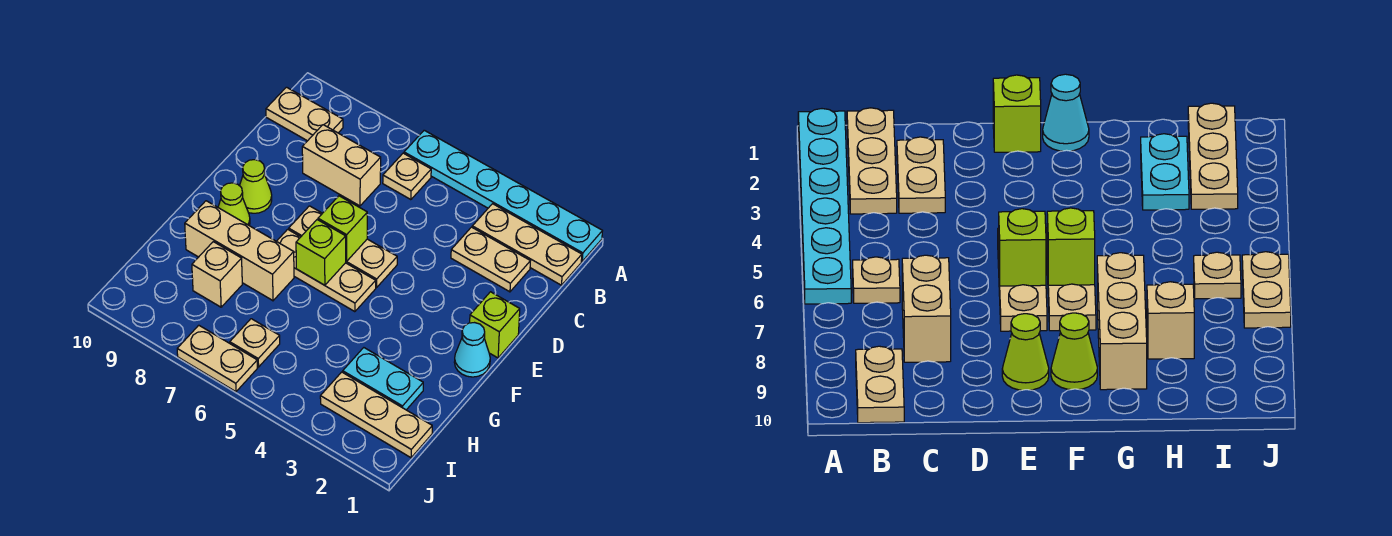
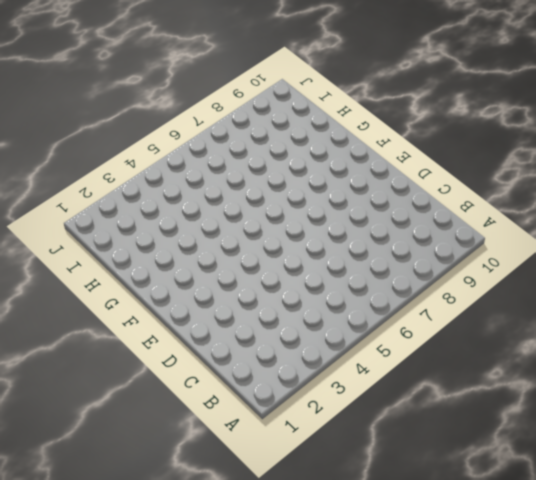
none -> cyan plate A1:A6 level 1
none -> tan plate B1:B3 level 1
none -> tan plate B6 level 1

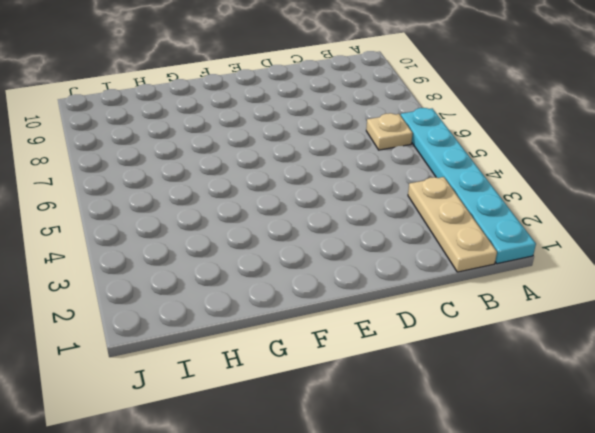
none -> tan plate B9:B10 level 1
none -> tan plate C2:C3 level 1
none -> tan brick C7:C8 level 1

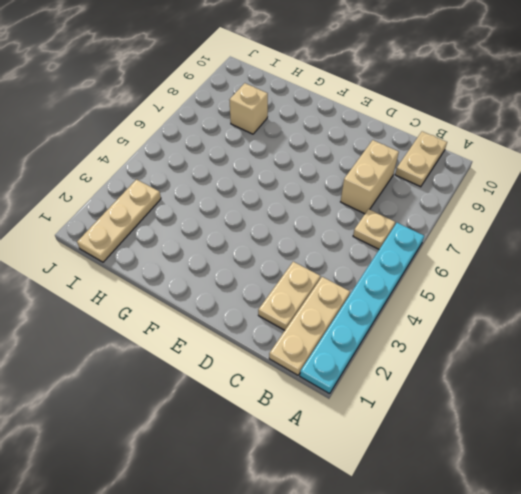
none -> lime brick E1 level 1
none -> tan plate E5:E7 level 1
none -> lime cone E9 level 1

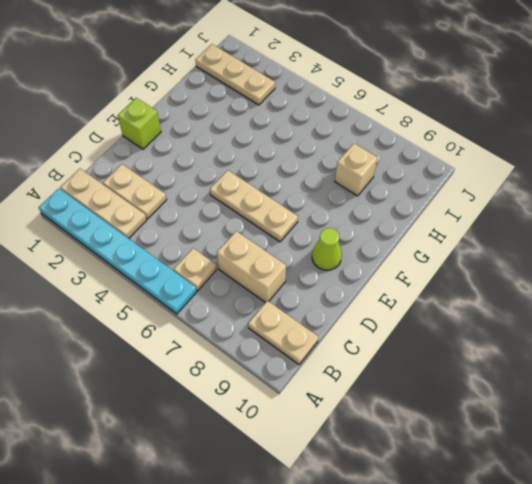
none -> cyan cone F1 level 1
none -> tan plate F5:F7 level 1
none -> lime cone F9 level 1

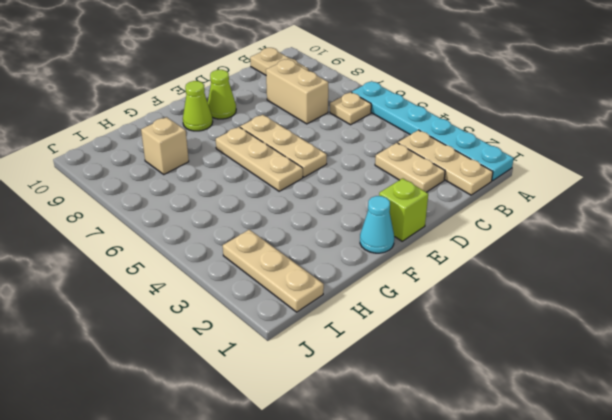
none -> tan brick G7:G9 level 1
none -> cyan plate H2:H3 level 1
none -> tan plate I6 level 1

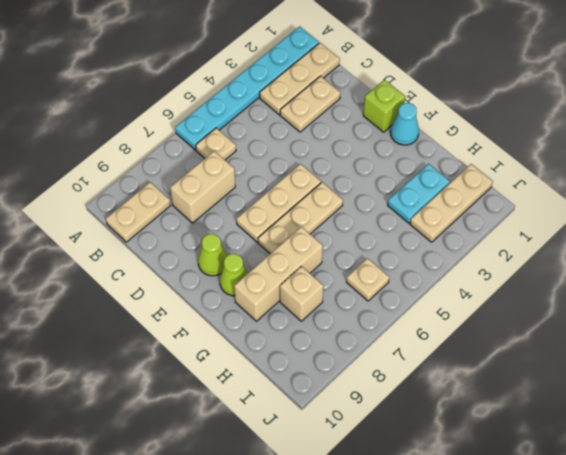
none -> tan plate J6:J7 level 1
none -> lime brick E6 level 2
none -> lime brick F6 level 2

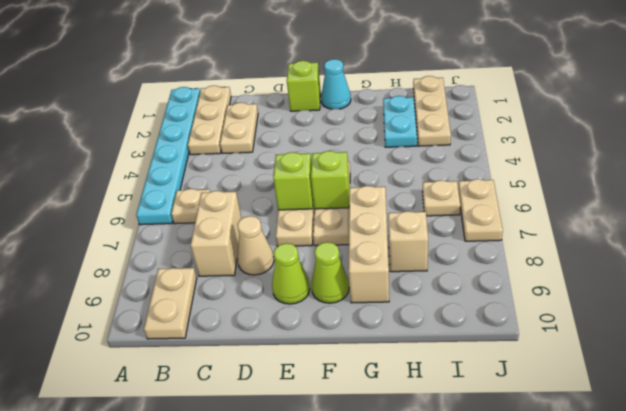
tan cone D8 level 1 -> none

